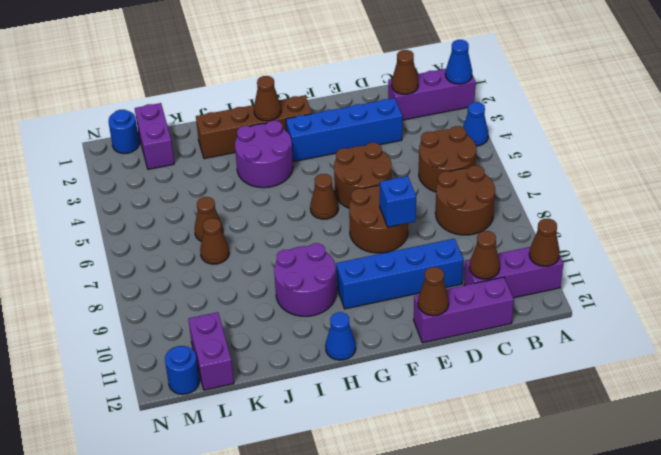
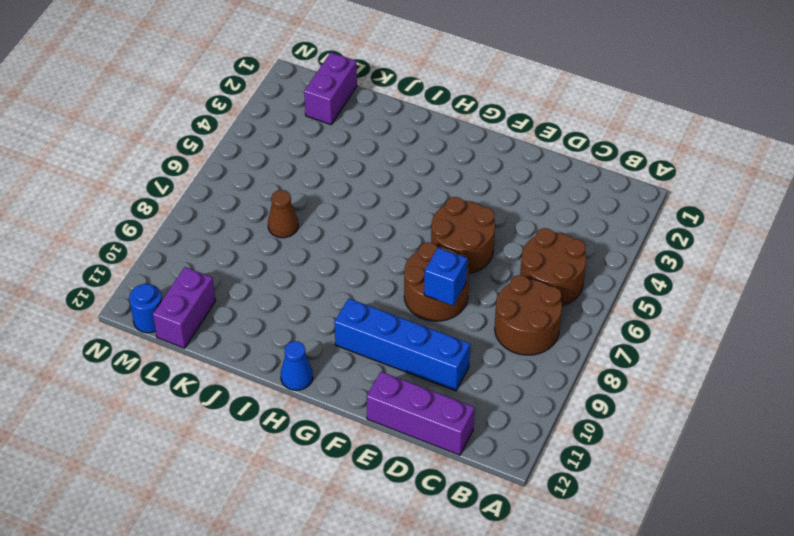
none -> purple brick A2:C2 level 1
none -> blue cone A4 level 1
none -> purple brick A11:C11 level 1

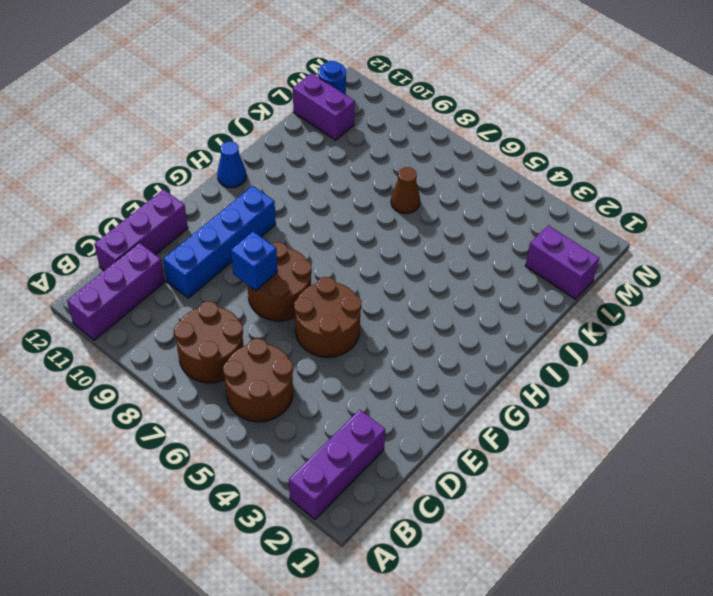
none -> blue cone A4 level 1
none -> blue brick D3:G3 level 1
none -> brown brick G2:J2 level 1

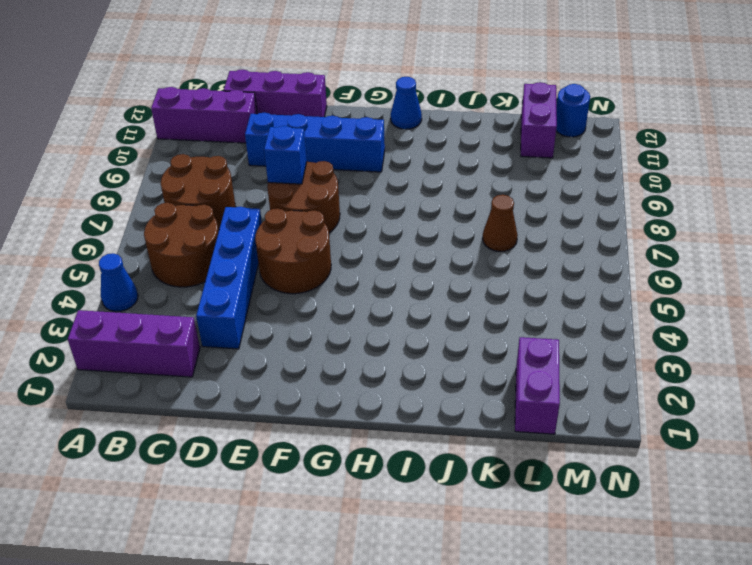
blue brick D3:D6 level 1 -> blue brick D3:G3 level 1
none -> brown brick G2:J2 level 1
none -> brown cone G6 level 1
none -> purple round brick H3:I4 level 1

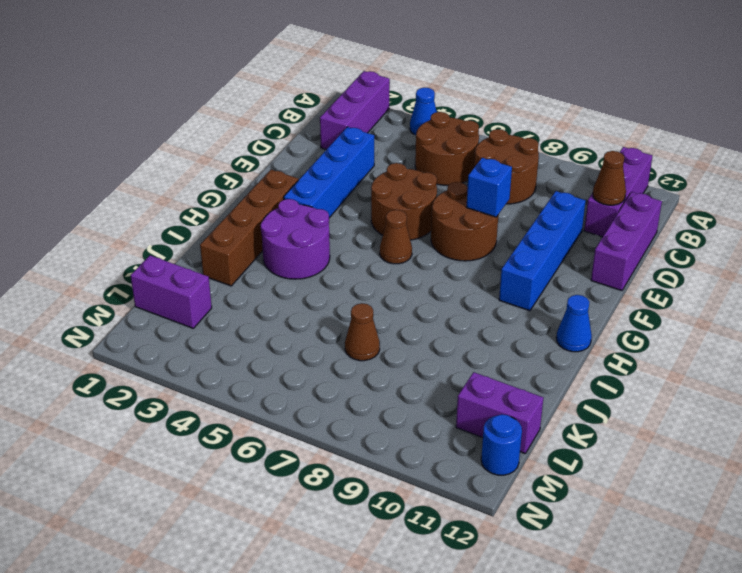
none -> purple round brick H9:I10 level 1
none -> brown cone K6 level 1
none -> blue round brick M1 level 1

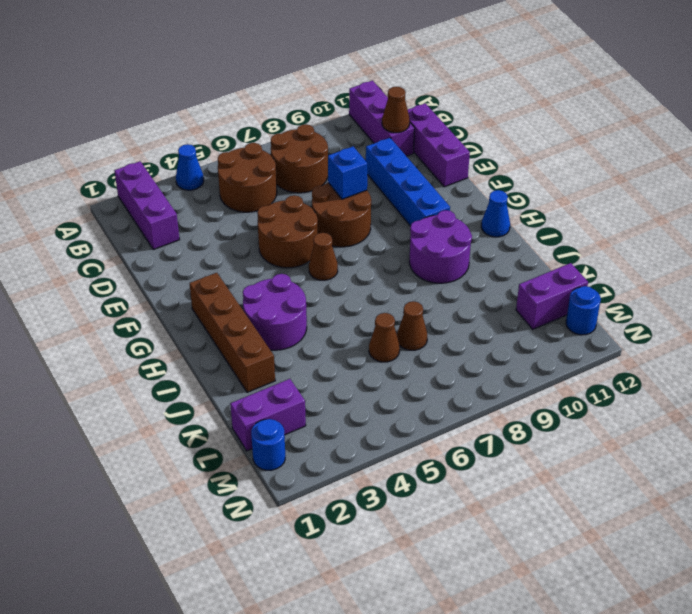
none -> blue brick D3:G3 level 1
none -> blue cone A2 level 2
none -> brown cone A11 level 2

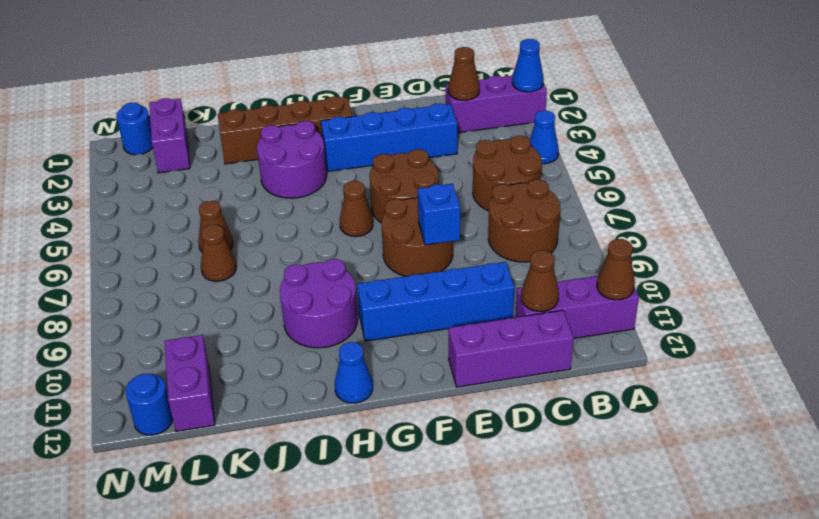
none -> brown cone E12 level 2
none -> brown cone H2 level 2

